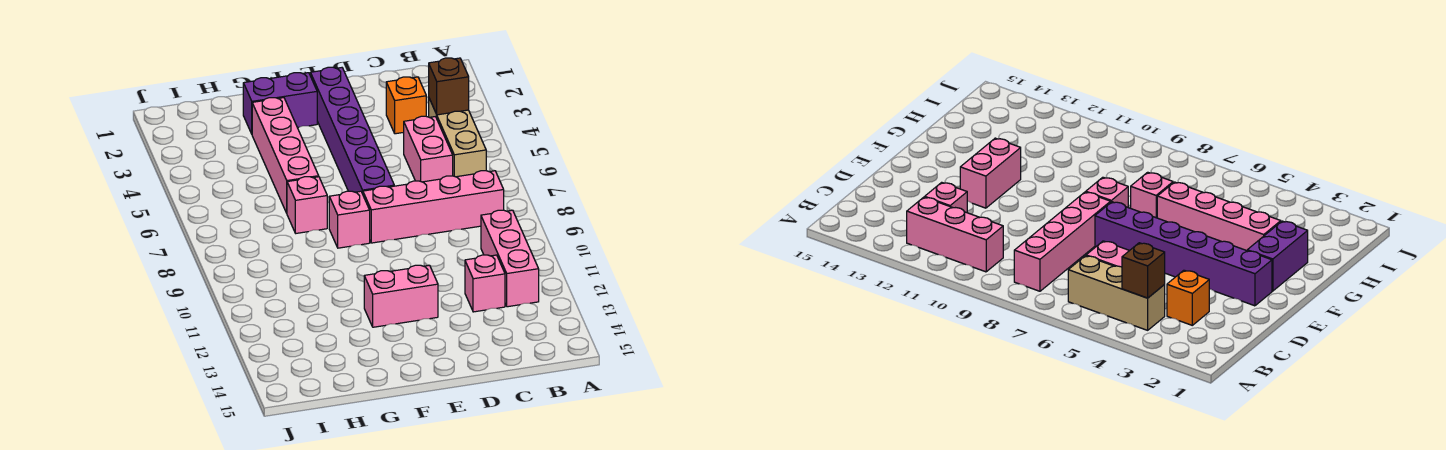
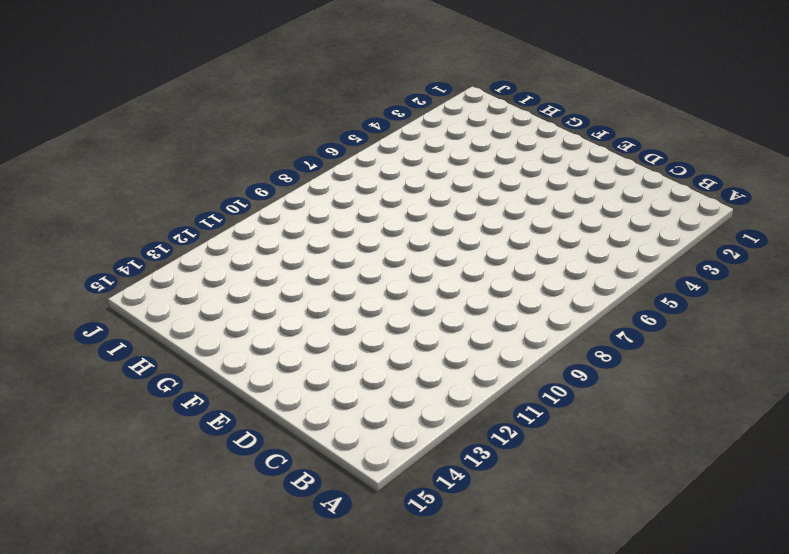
none -> tan brick B4:B6 level 1
none -> pink brick B8:E8 level 1
none -> pink brick B10:B12 level 1

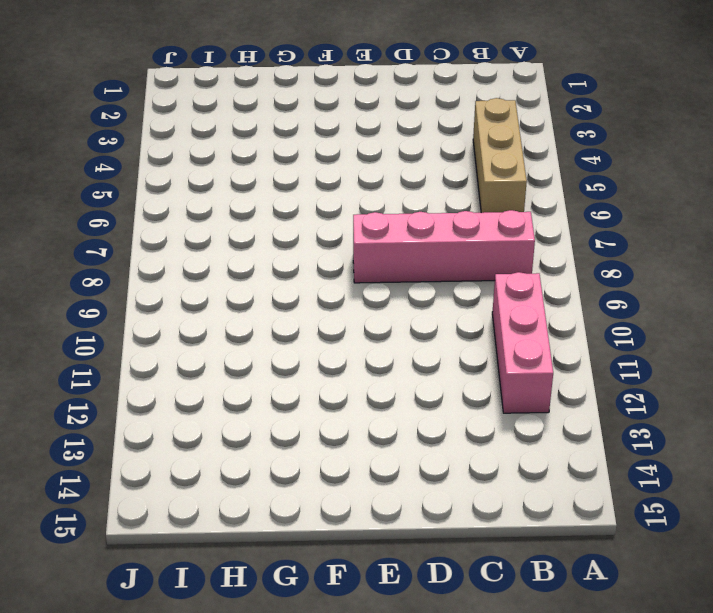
none -> orange brick C3 level 1
none -> pink brick C5:C6 level 1
none -> pink brick C12 level 1

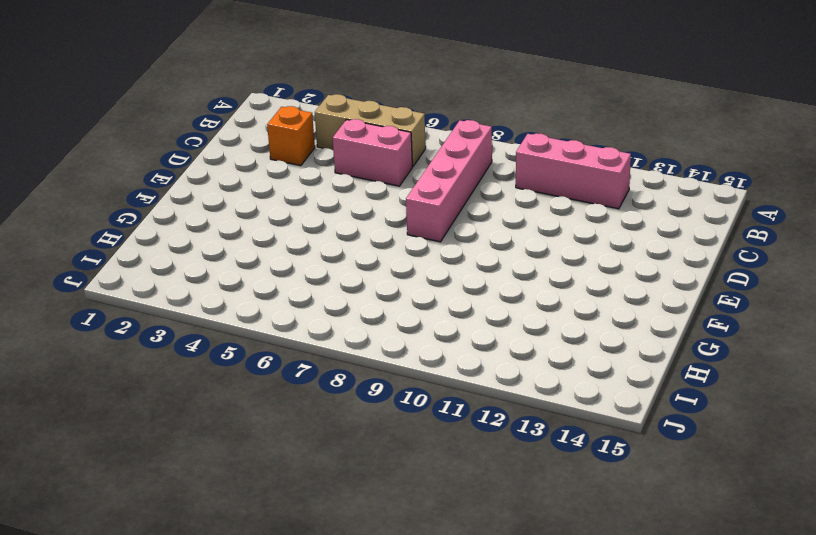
none -> pink brick C12 level 1
none -> purple brick E2:E7 level 1
none -> pink brick E12:F12 level 1

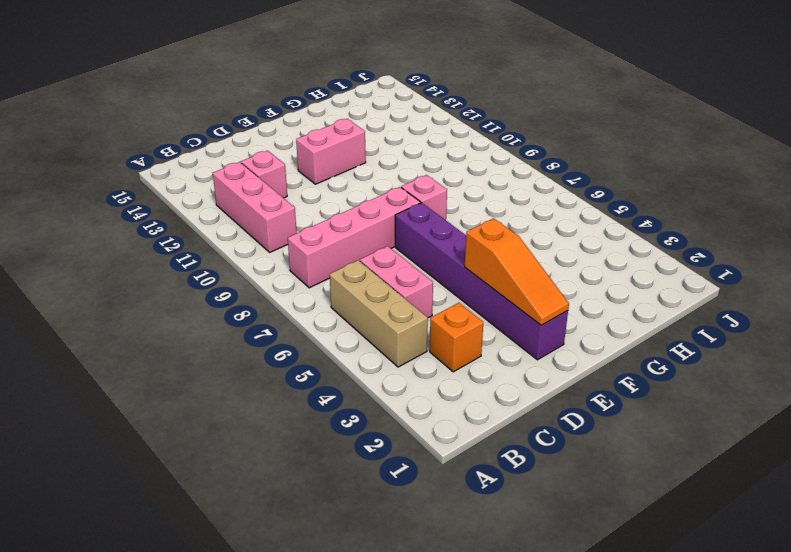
orange slope E2:E4 level 2 top 4 -> none
none -> purple brick F2:G2 level 1
none -> pink brick G3:G6 level 1
none -> pink brick G7 level 1

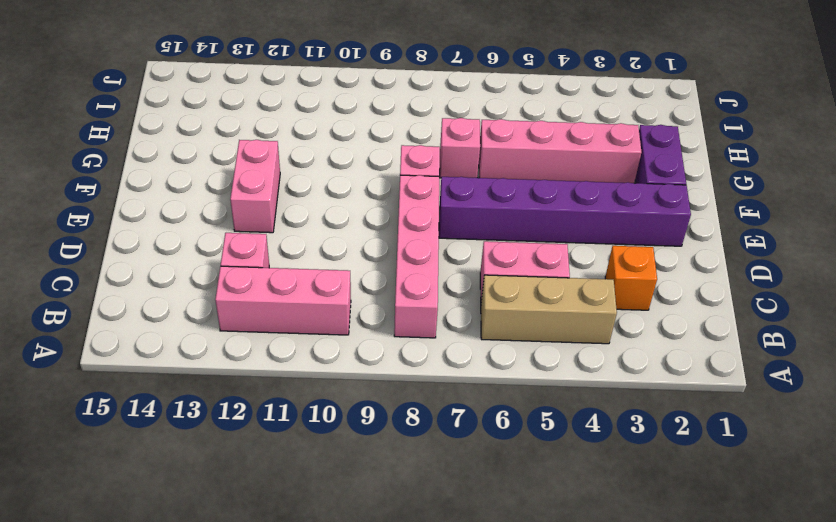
none -> brown brick B4 level 2

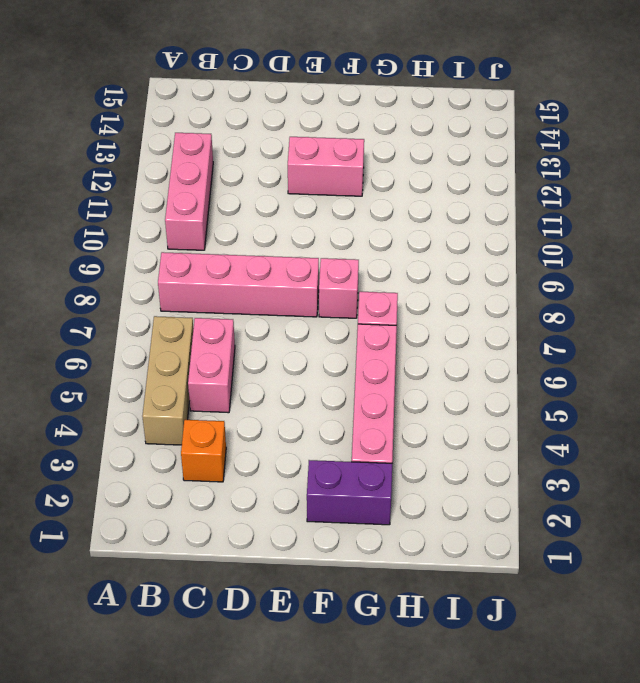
none -> pink brick C12 level 1
none -> purple brick E2:E7 level 1
none -> brown brick B4 level 2

